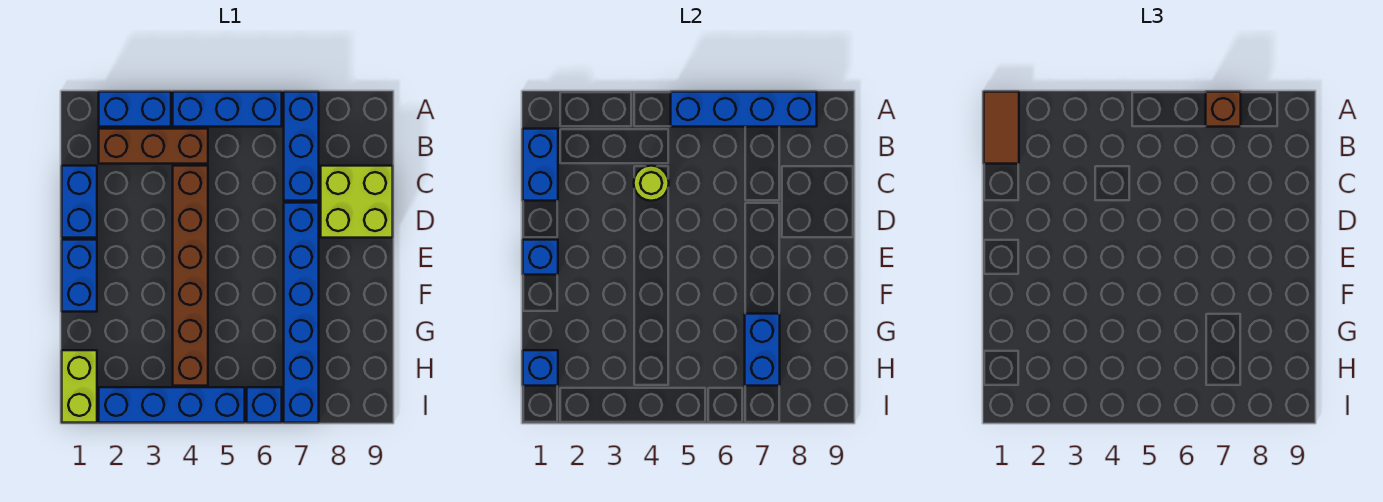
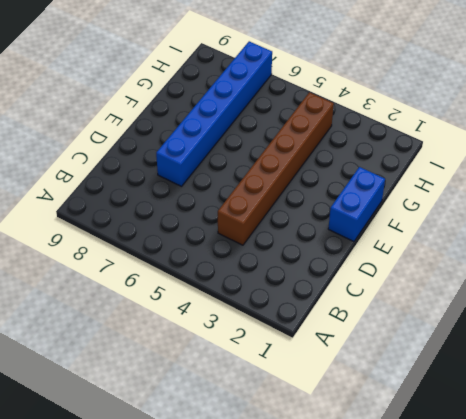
none -> blue brick A2:A3 level 1
none -> blue brick A4:A6 level 1
none -> blue brick A7:C7 level 1

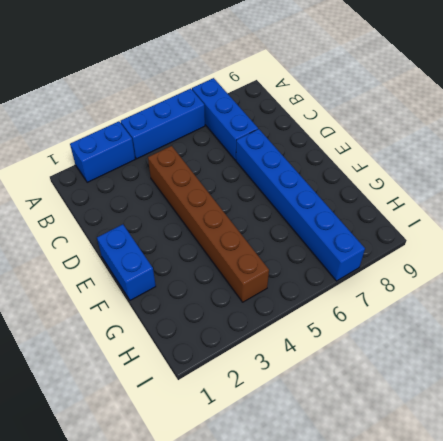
none -> brown brick B2:B4 level 1
none -> blue brick C1:D1 level 1
none -> lime brick C8:D9 level 1

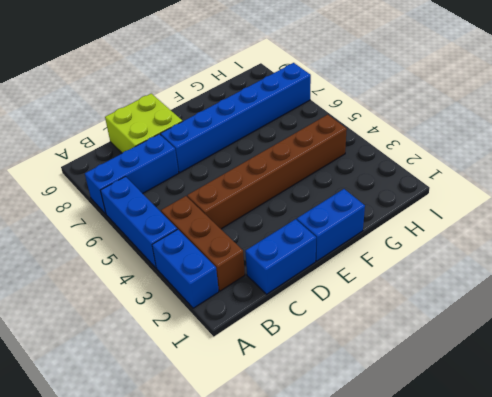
none -> lime brick H1:I1 level 1
none -> blue brick I2:I5 level 1
none -> blue brick I6 level 1

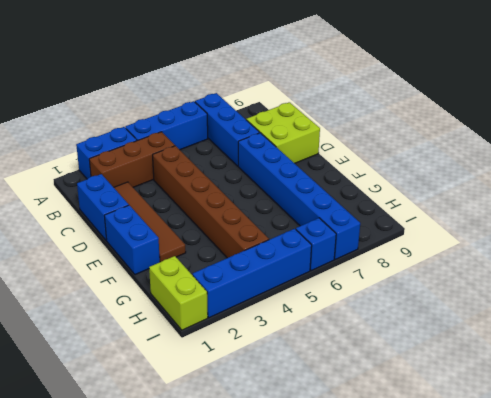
brown tile C2:F2 level 1 -> none
none -> blue brick A5:A8 level 2
none -> blue brick B1:C1 level 2
none -> lime round brick C4 level 2

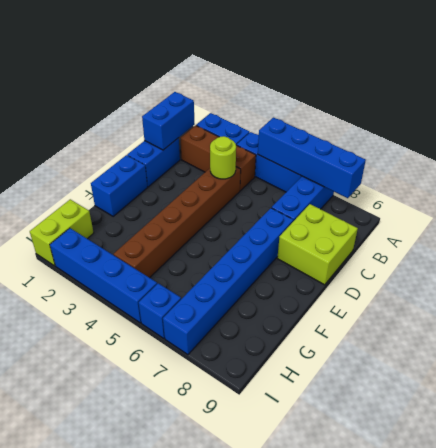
none -> blue brick E1 level 2
none -> blue brick G7:H7 level 2
none -> blue brick H1 level 2

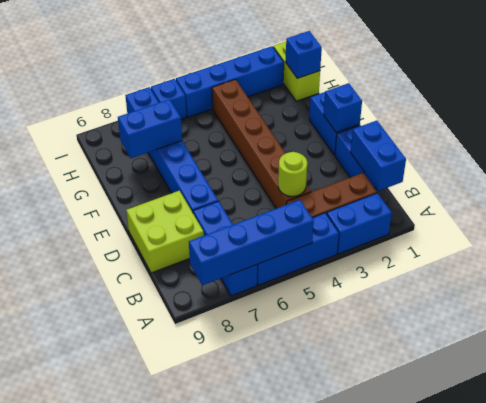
blue brick G7:G8 level 2 -> blue brick G7:H7 level 2
none -> brown tile A1:B1 level 3
none -> brown brick A7 level 3

